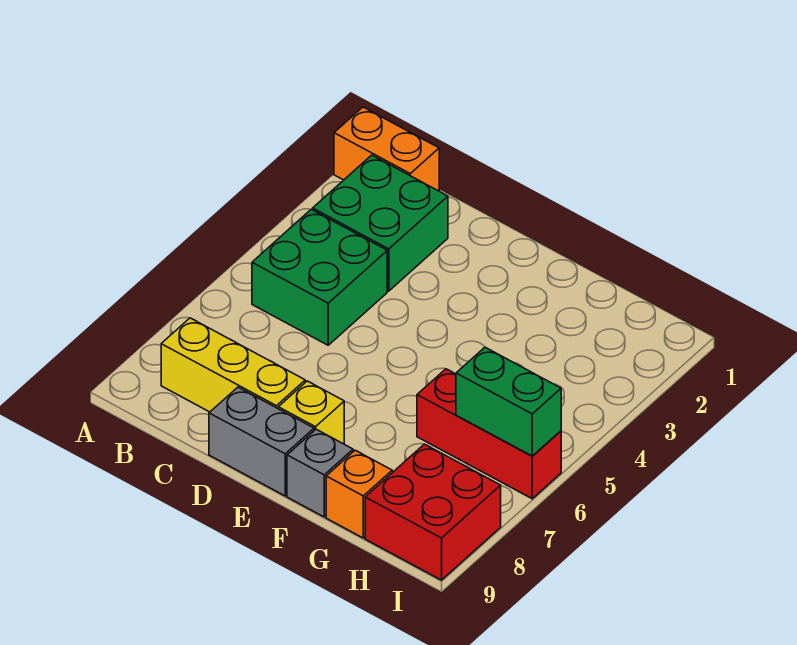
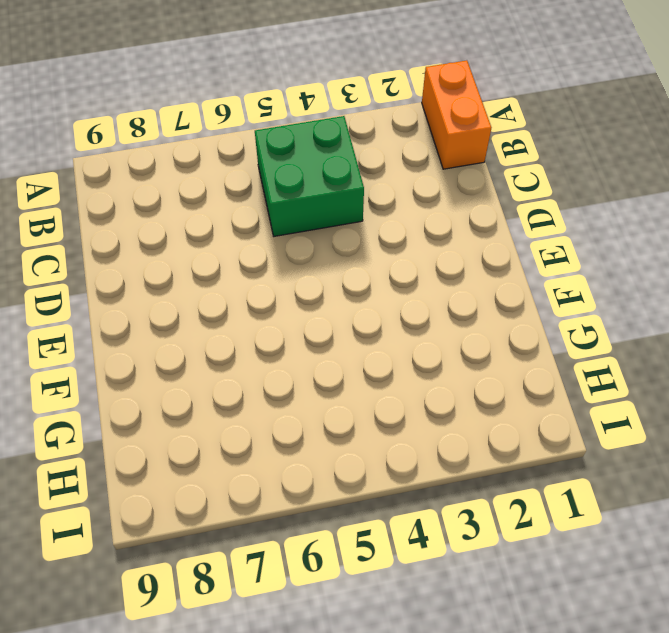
none -> green brick B2:C3 level 1
none -> yellow brick B8:D8 level 1

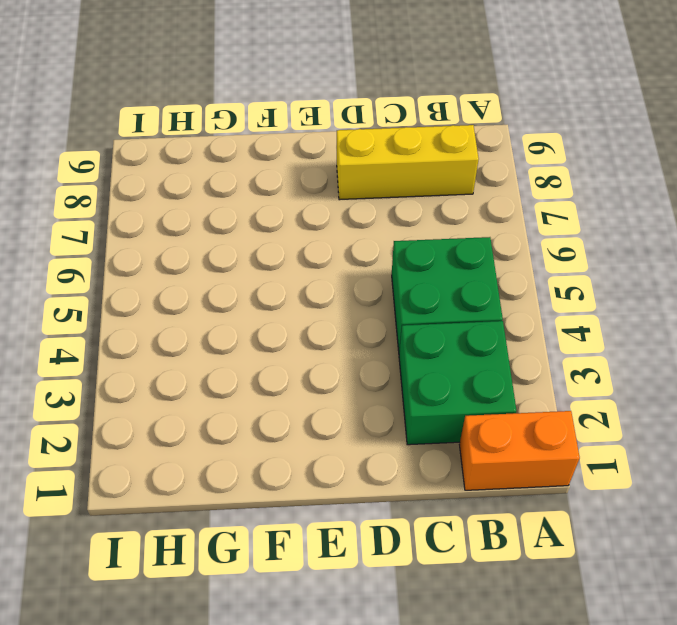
none -> grey brick D9:E9 level 1
none -> yellow brick E8 level 1

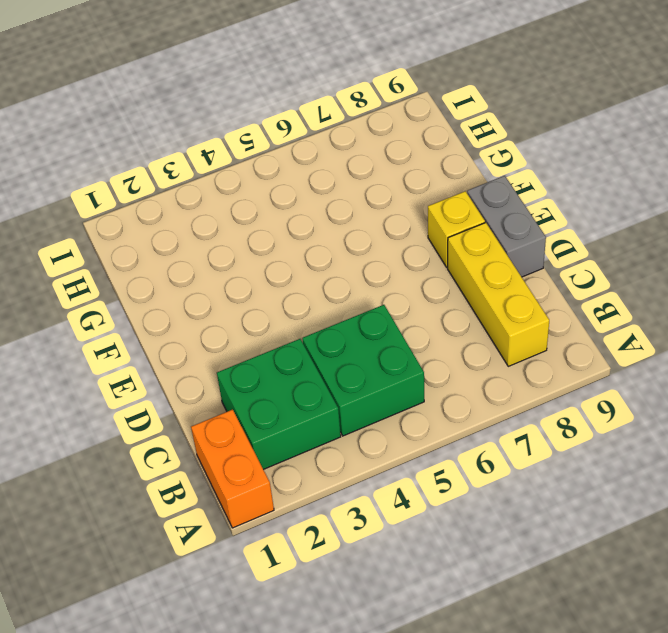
none -> grey brick F9 level 1
none -> red brick G6:I6 level 1

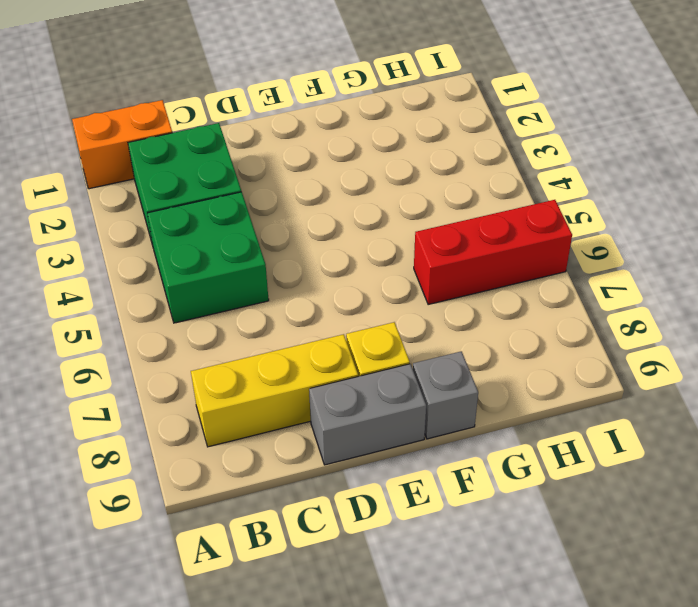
none -> orange brick G9 level 1
none -> red brick H8:I9 level 1

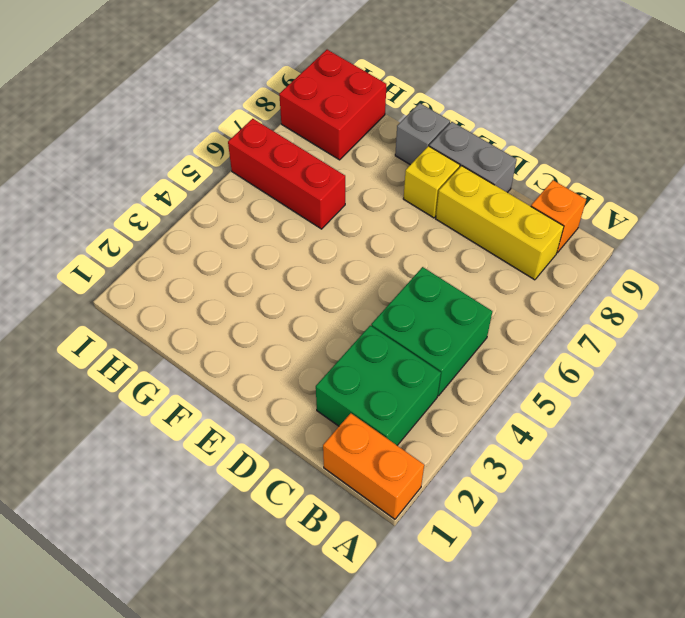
orange brick B9 level 1 -> orange brick G9 level 1
none -> green brick H6:I6 level 2

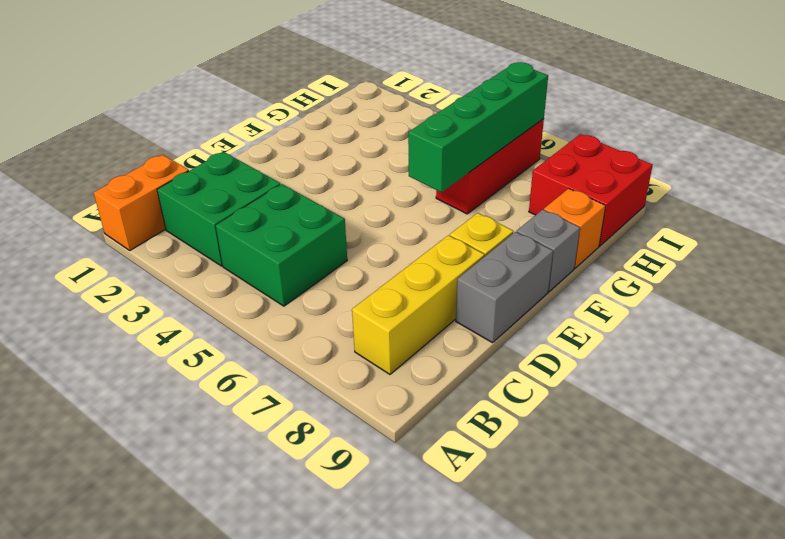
green brick F6:I6 level 2 -> green brick H6:I6 level 2

